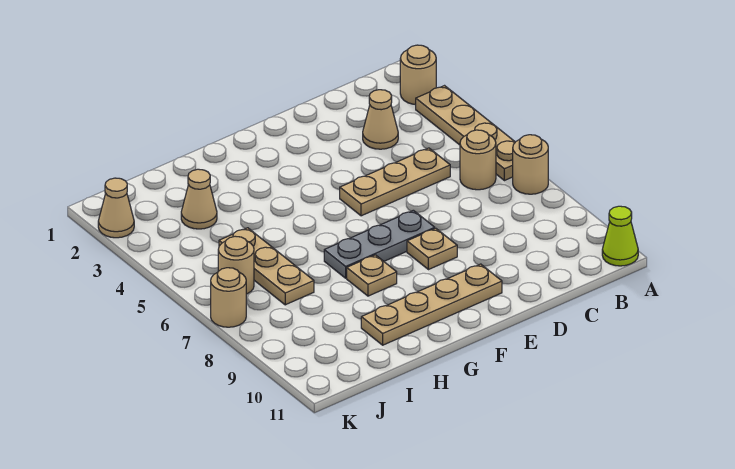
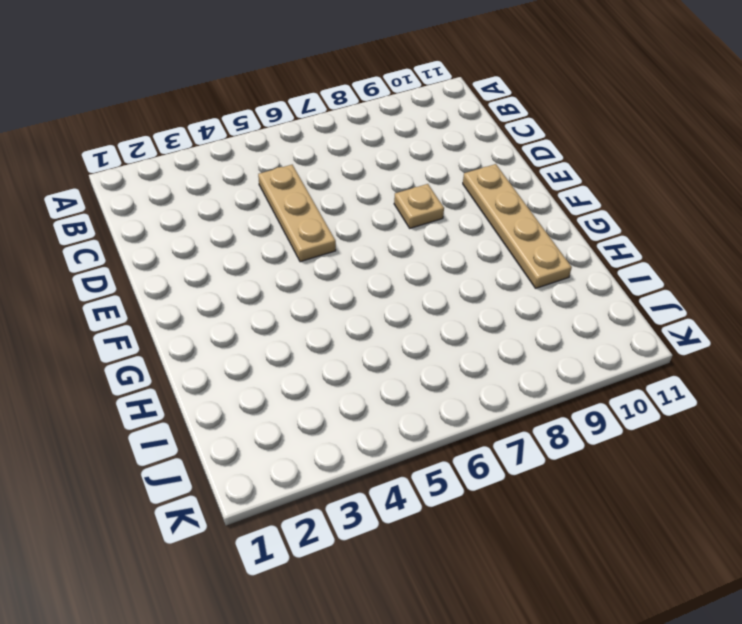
none -> tan round brick A2 level 1
none -> tan plate A3:A6 level 1
none -> tan round brick A7 level 1

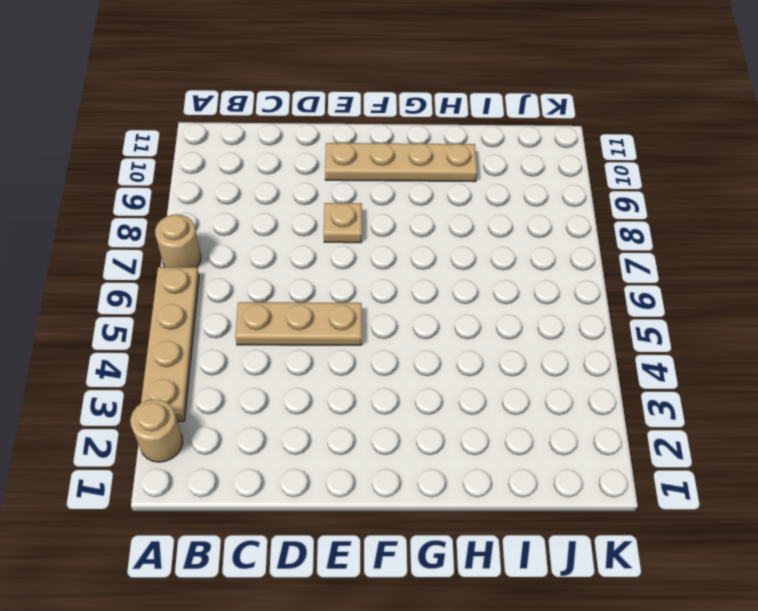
none -> lime cone A11 level 1
none -> tan round brick B6 level 1
none -> tan cone C3 level 1

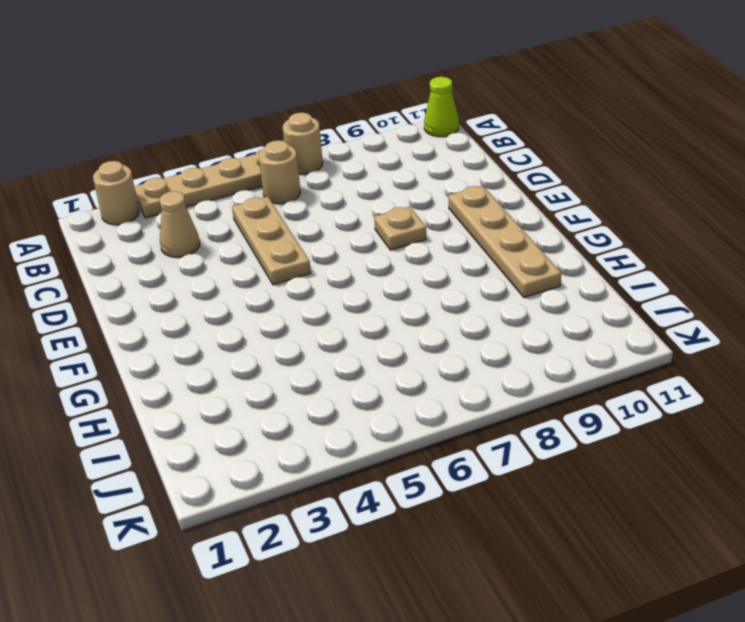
none -> grey plate E7:G7 level 1
none -> tan plate G8 level 1
none -> tan cone I3 level 1

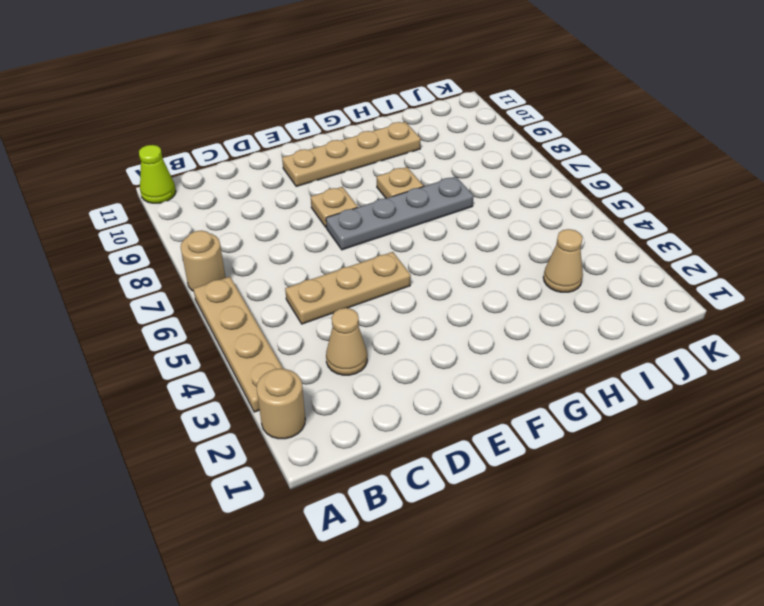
grey plate E7:H7 level 1 -> grey plate E7:G7 level 1
none -> tan round brick B6 level 1
none -> tan plate I5:I7 level 1
none -> tan round brick J6 level 1

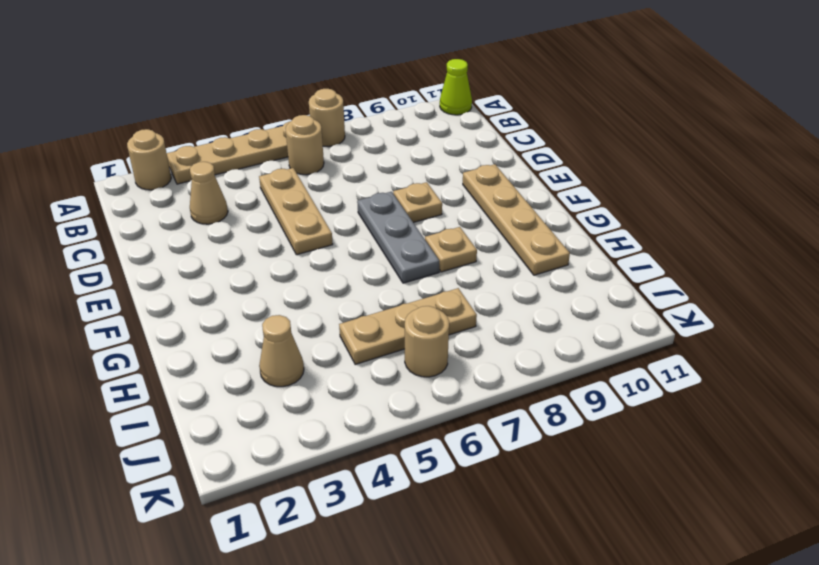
none -> tan cone K2 level 1
none -> tan round brick K7 level 1

